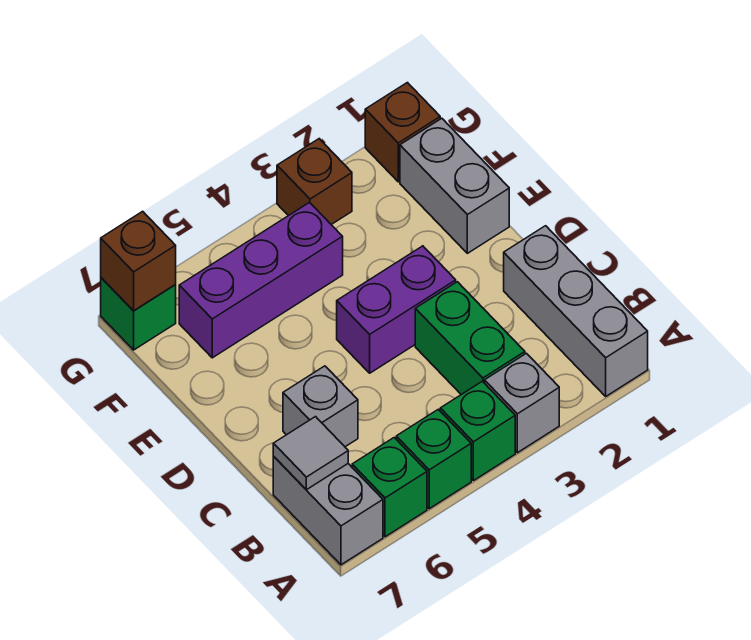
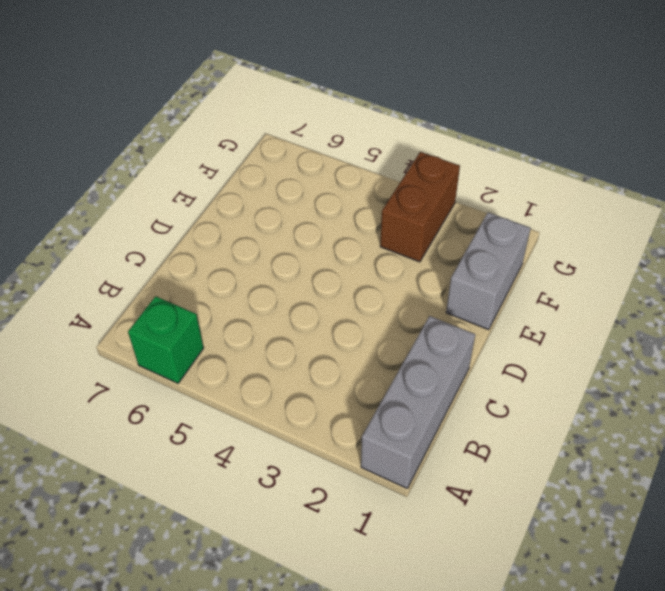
brown brick F3:G3 level 1 -> brown brick G3 level 1
none -> grey brick A3 level 1
none -> green brick A4 level 1
none -> green brick A5 level 1

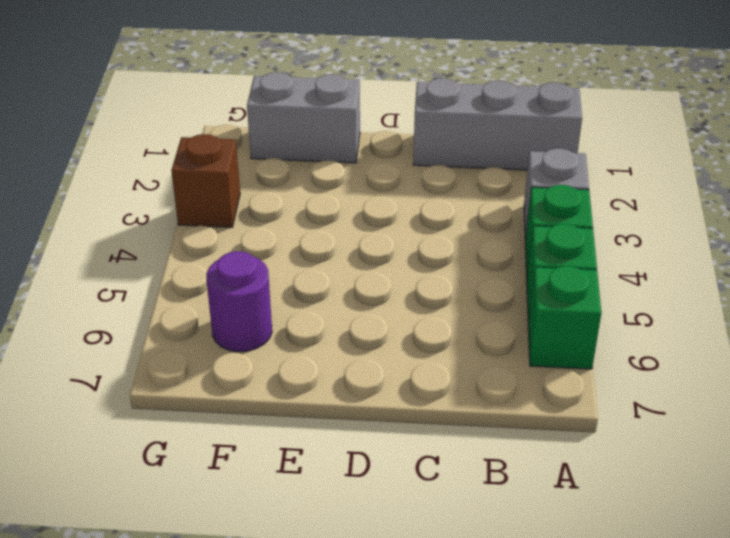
purple round brick F6 level 1 -> purple brick F4:F6 level 1
none -> grey brick A7:B7 level 1
none -> green brick B3:C3 level 1
none -> grey brick C6 level 1

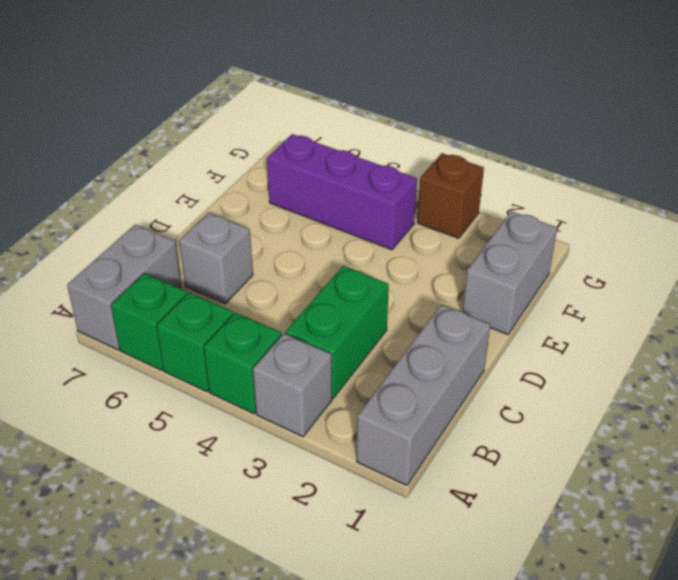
none -> purple brick D3:D4 level 1
none -> brown brick G1 level 1
none -> green brick G7 level 1

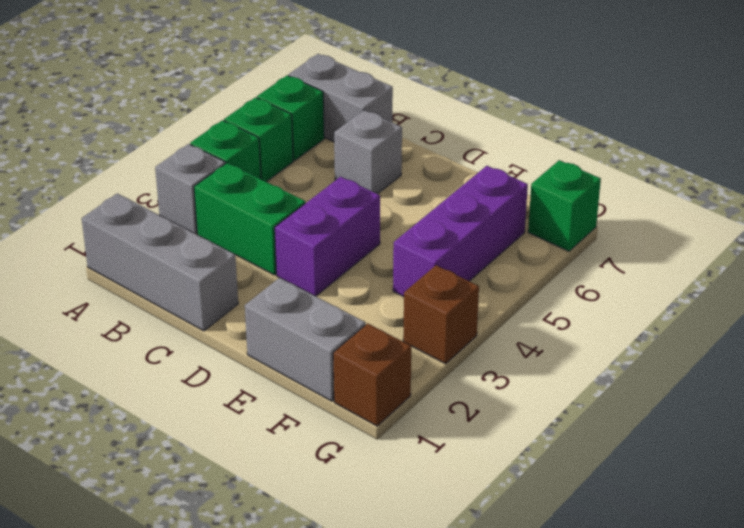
none -> grey tile B7 level 2
none -> brown brick G7 level 2

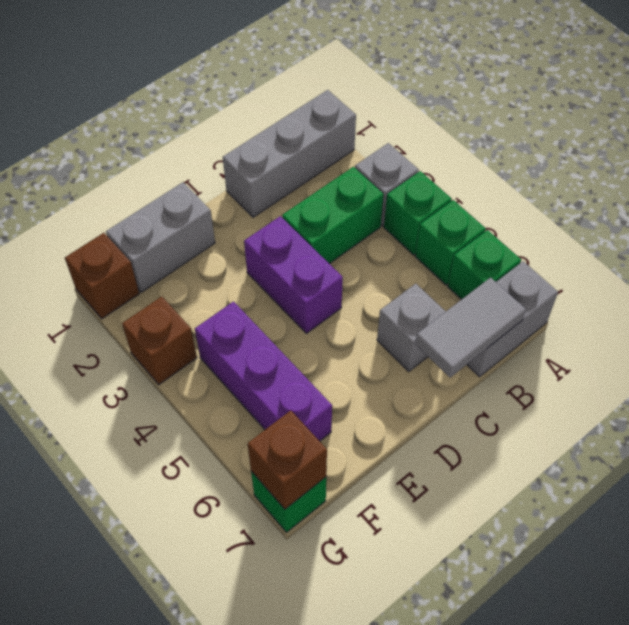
grey tile B7:C7 level 2 -> grey tile B7 level 2

